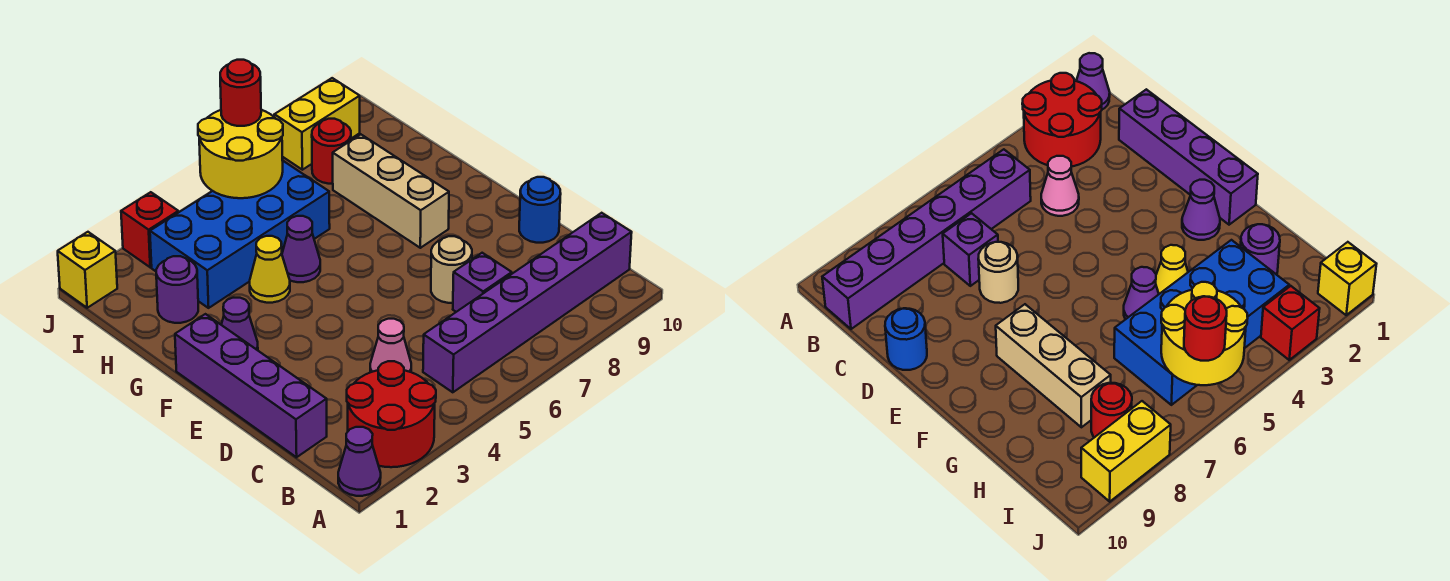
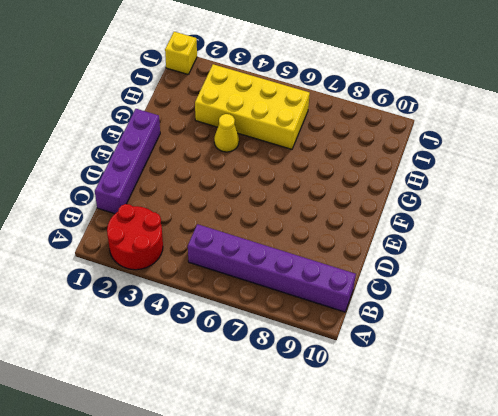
yellow brick H3:I6 level 1 -> blue brick H3:I6 level 1
none -> purple cone A1 level 1
none -> pink cone C4 level 1
none -> purple brick C7 level 1

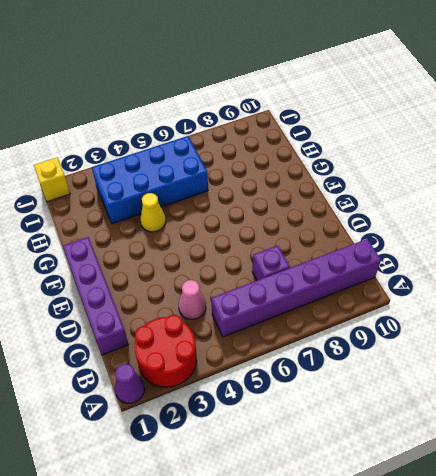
none -> tan round brick D7 level 1
none -> blue round brick D10 level 1
none -> purple cone F2 level 1

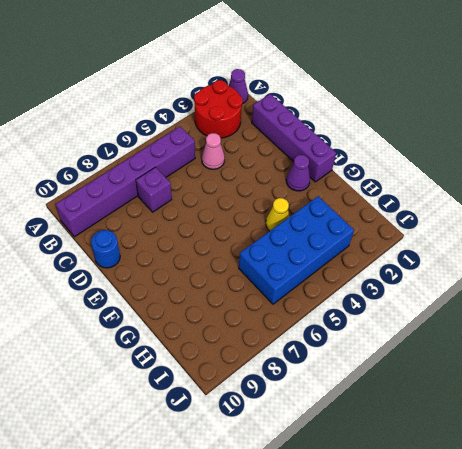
none -> tan round brick D7 level 1
none -> tan brick F8:H8 level 1
none -> purple cone G5 level 1

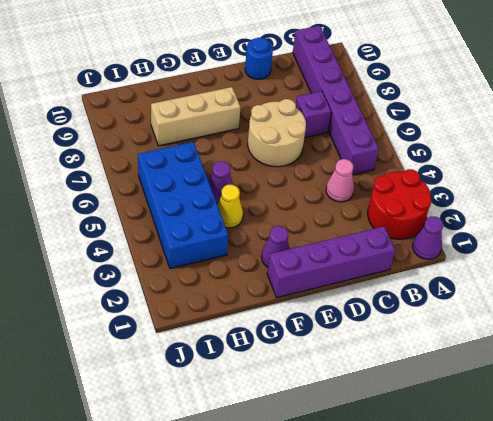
tan round brick D6:E7 level 1 -> tan round brick D7 level 1
none -> purple round brick H2 level 1
none -> red round brick I8 level 1
none -> yellow brick J1 level 1

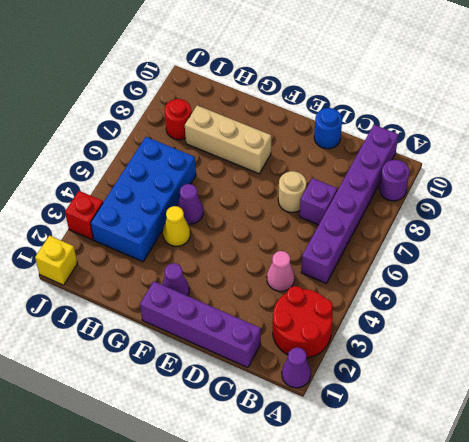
purple round brick A9 level 1 -> purple round brick H2 level 1
none -> yellow brick J8:J9 level 1
none -> yellow round brick I5:J6 level 2
none -> red round brick J6 level 3

